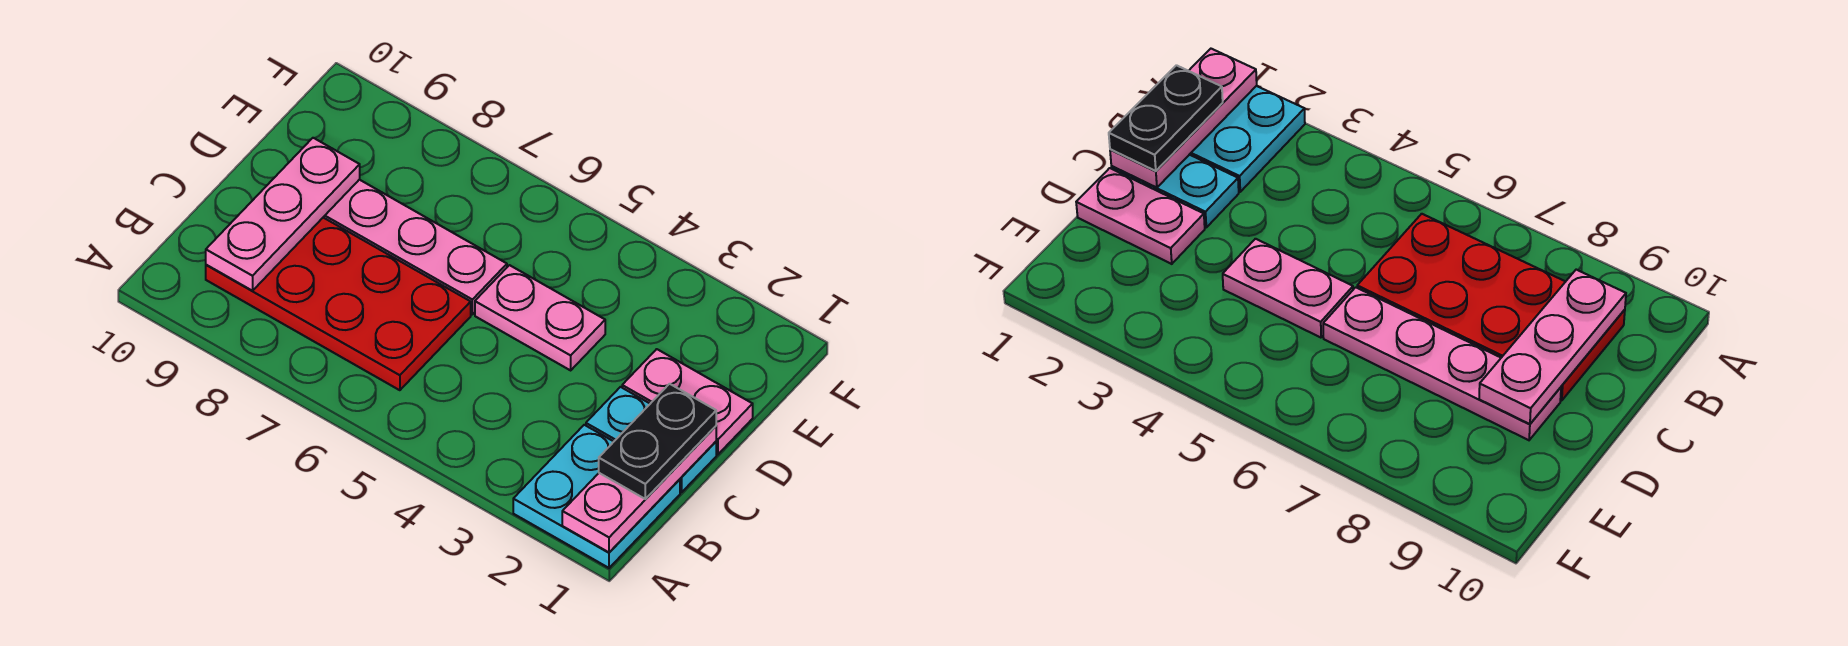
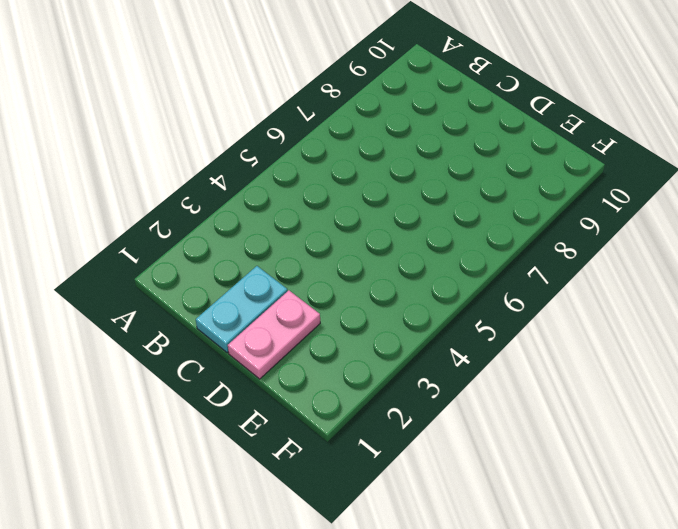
none -> cyan plate A1:B2 level 1
none -> red plate B6:C9 level 1

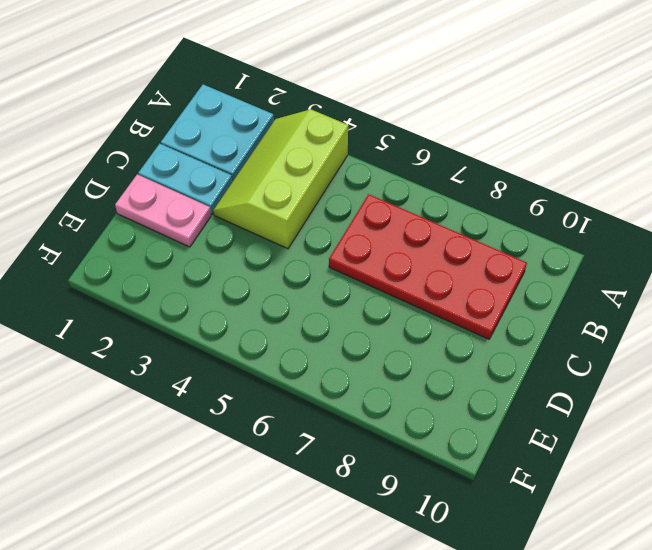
lime slope A3:C4 level 1 top 4 -> none
none -> pink plate D4:D5 level 1
none -> pink plate D6:D9 level 1

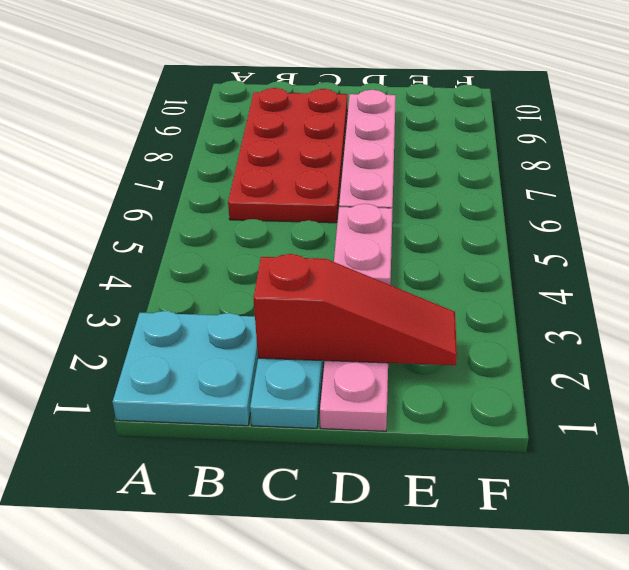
red slope C2:E2 level 2 top C -> none
none -> pink plate A1:C1 level 2
none -> pink plate B9:D9 level 2

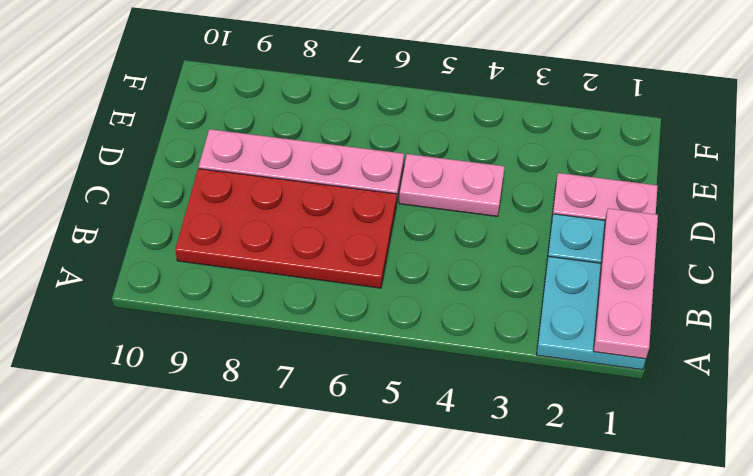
none -> pink plate B9:D9 level 2
none -> black plate B1:C1 level 3

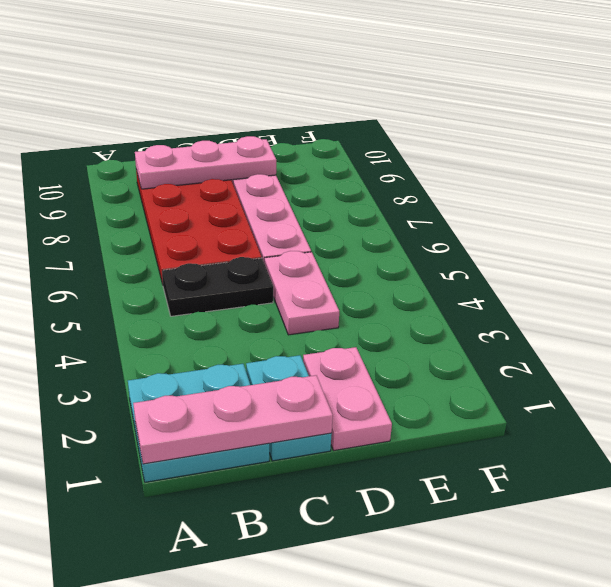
black plate B5:C5 level 1 -> black plate B1:C1 level 3

